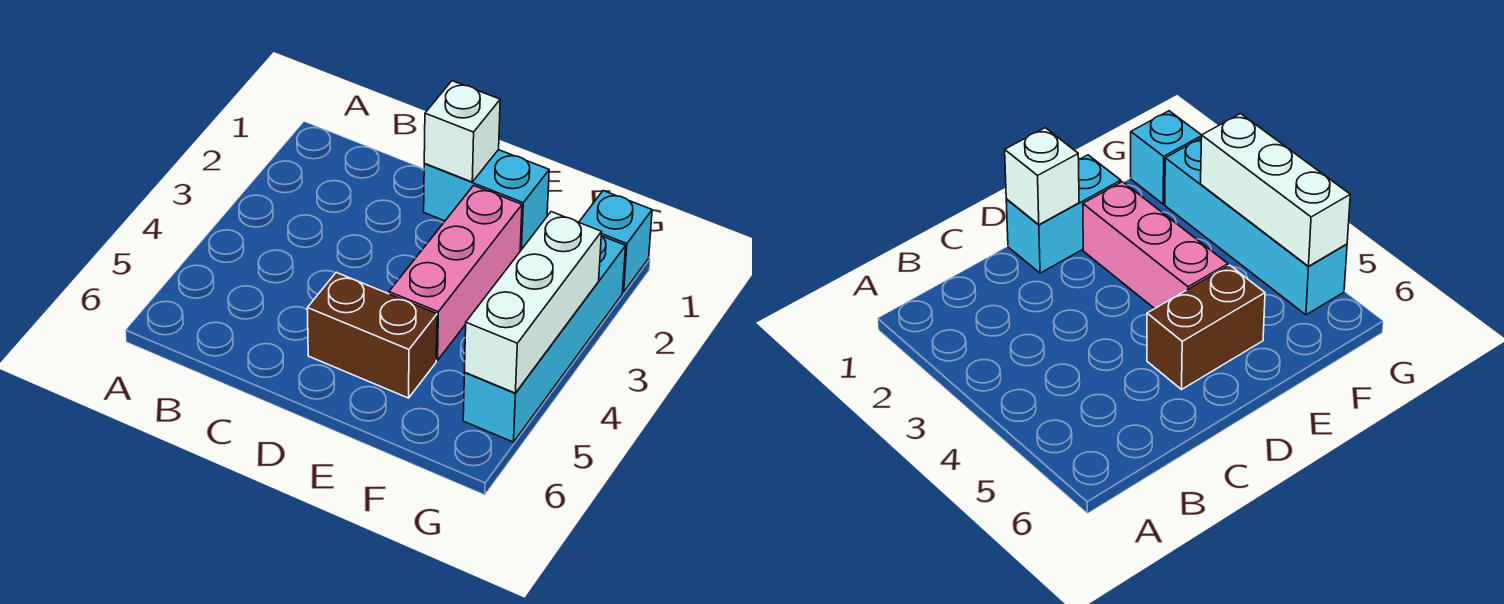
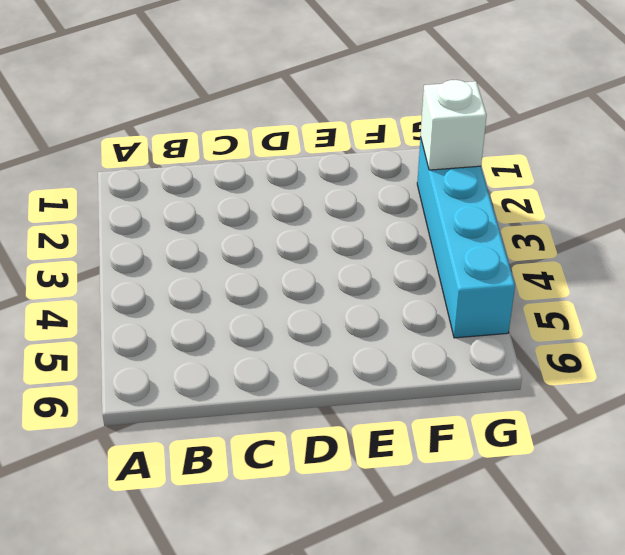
white brick G2 level 2 -> white brick D1 level 2
none -> cyan brick D1:E1 level 1
none -> brown brick D5:E5 level 1

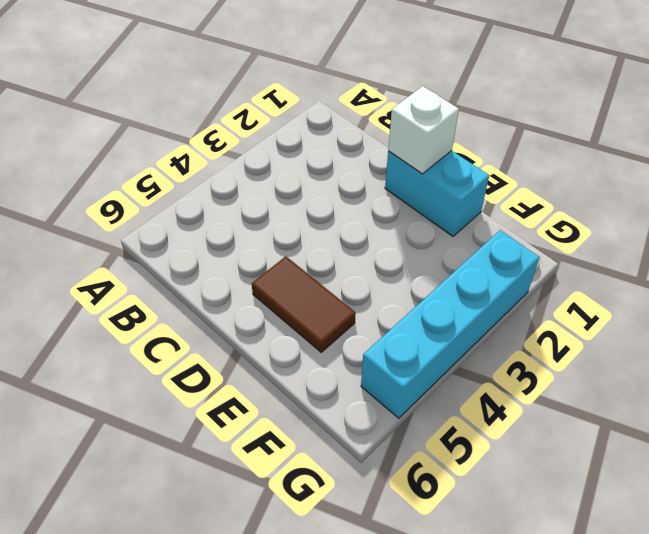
brown tile D5:E5 level 1 -> brown brick D5:E5 level 1
none -> pink brick E2:E4 level 1
none -> cyan brick G1 level 1

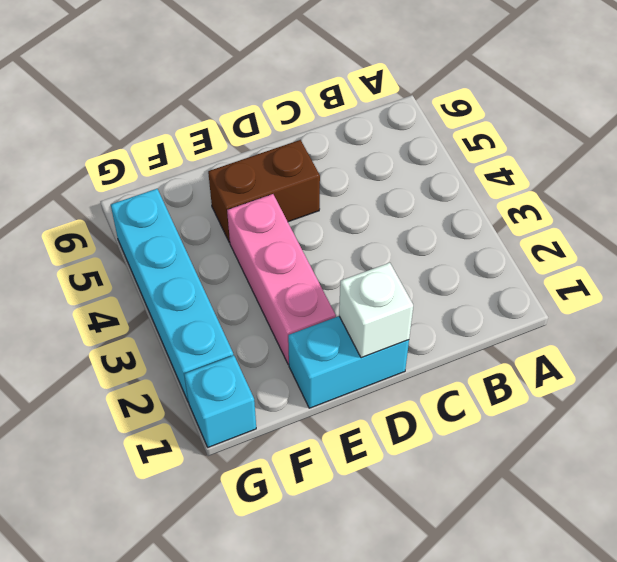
none -> white brick G3:G5 level 2

